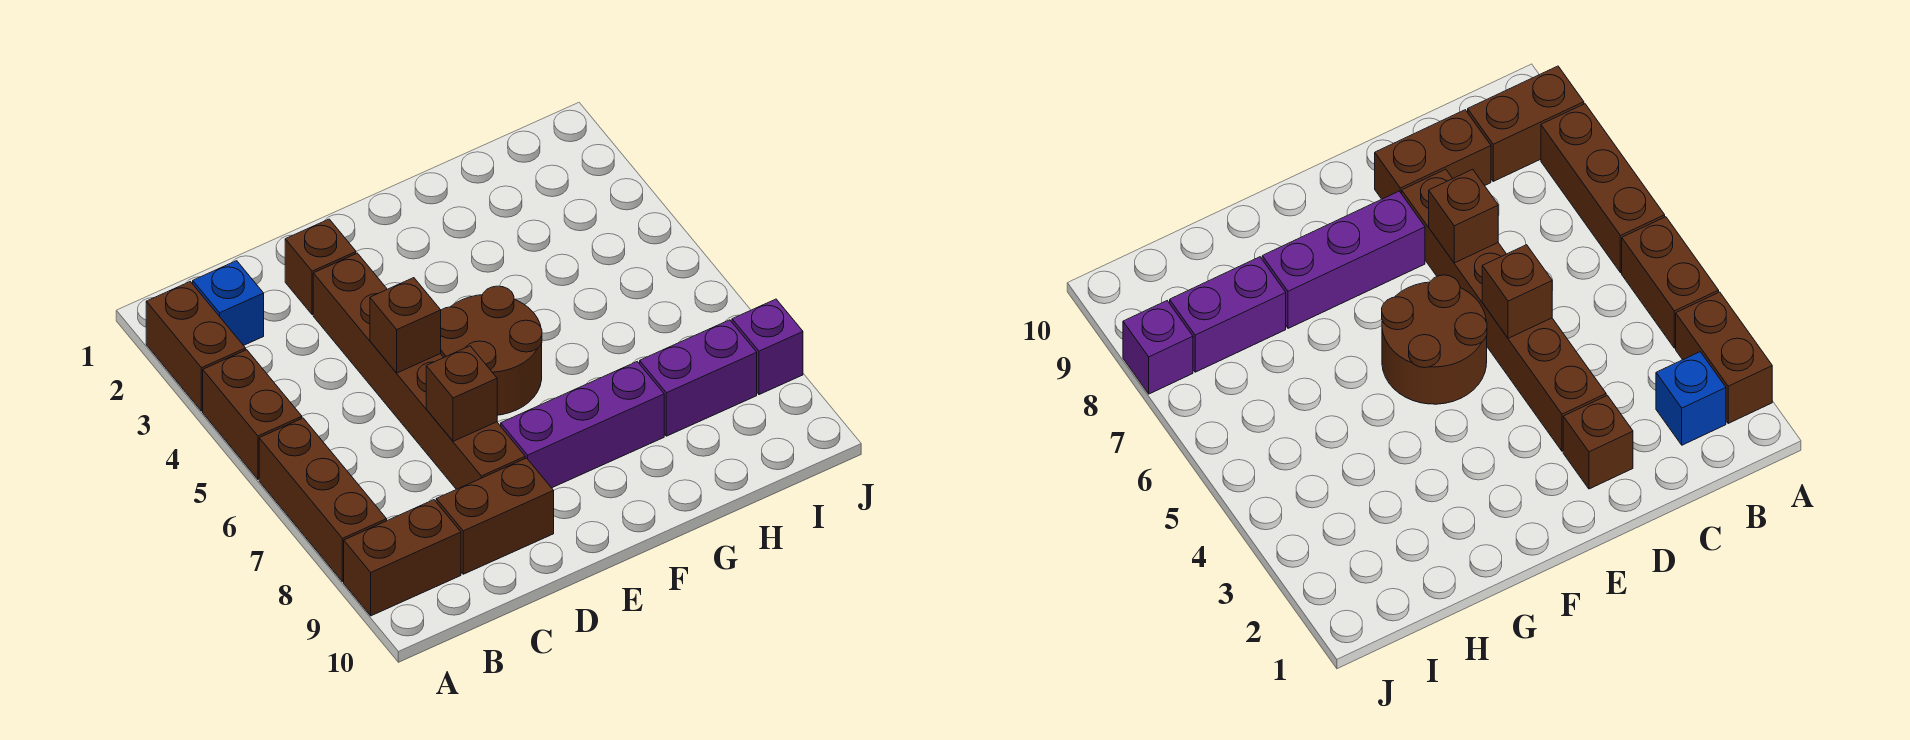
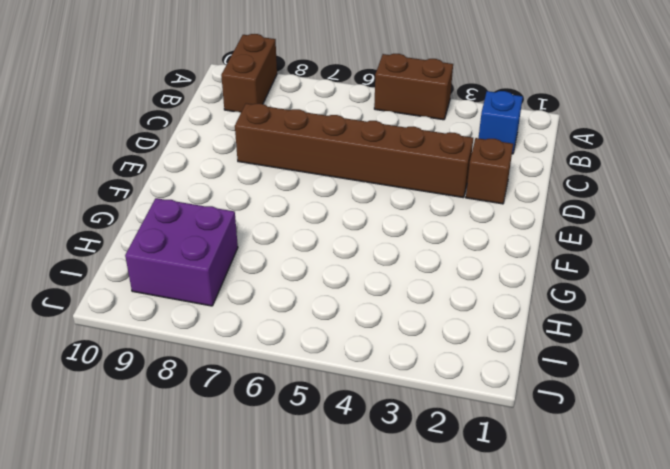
purple brick H8:I9 level 1 -> purple brick H8:I8 level 1
none -> brown brick A2:A3 level 1
none -> brown brick A6:A8 level 1
none -> brown brick C9:D9 level 1

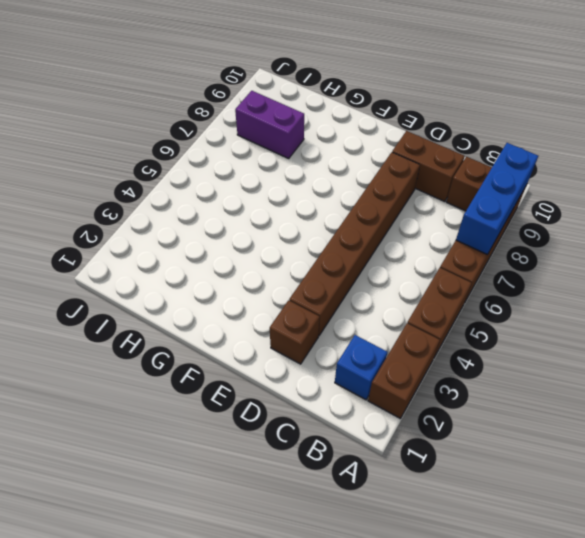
blue brick A7:A9 level 2 -> none
none -> brown round brick E5:F6 level 1
none -> purple brick E8:G8 level 1
none -> purple brick J8 level 1

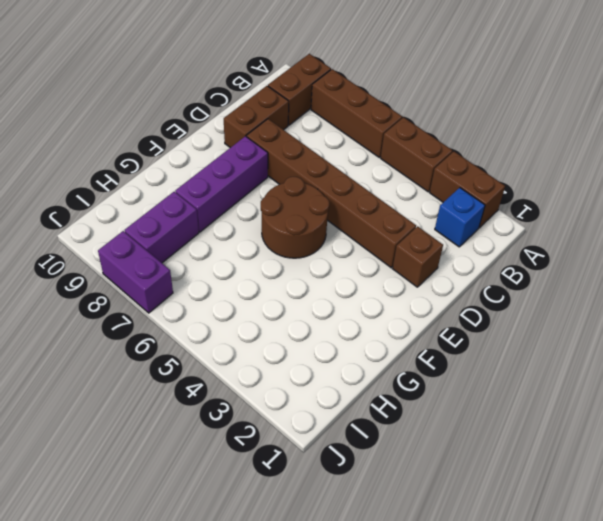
purple brick J7:J8 level 1 -> purple brick J8 level 1
none -> brown brick D5 level 2
none -> brown brick D7 level 2

